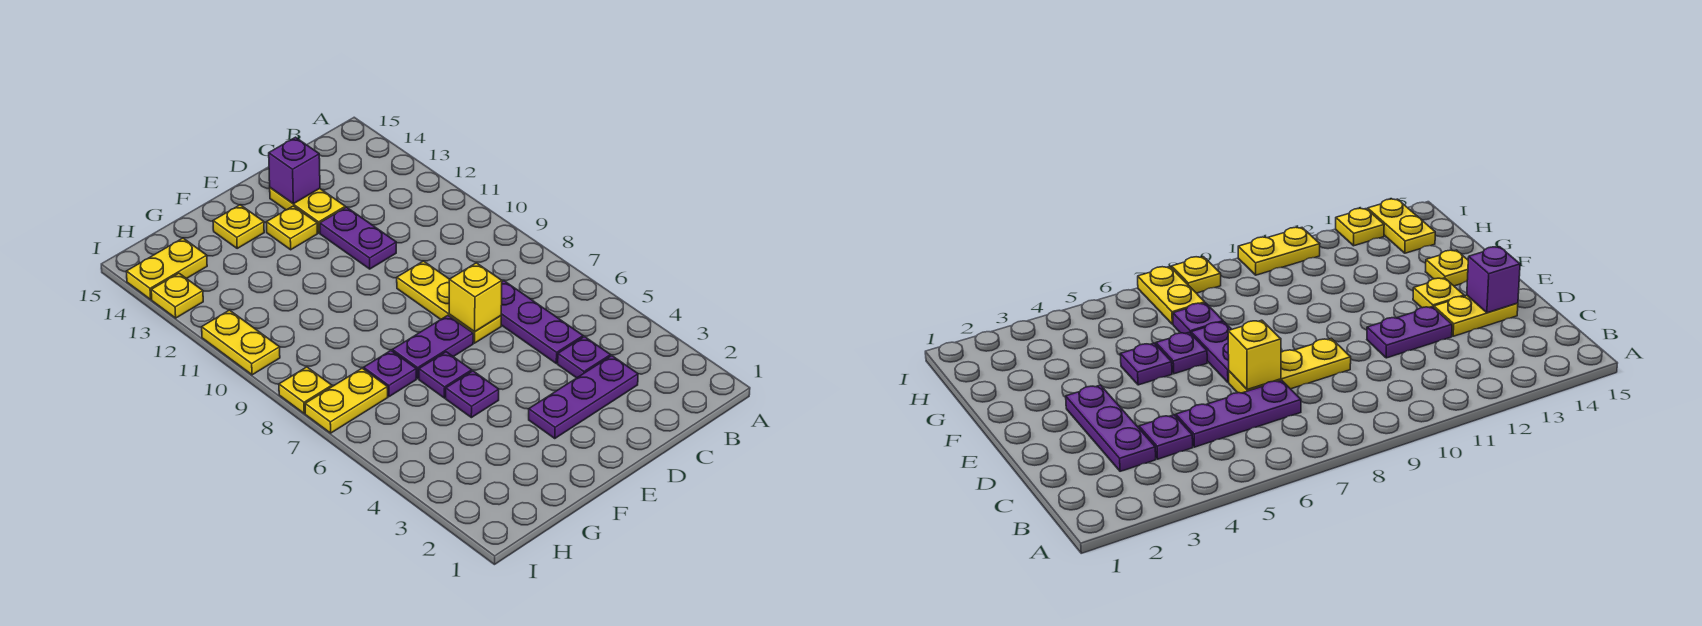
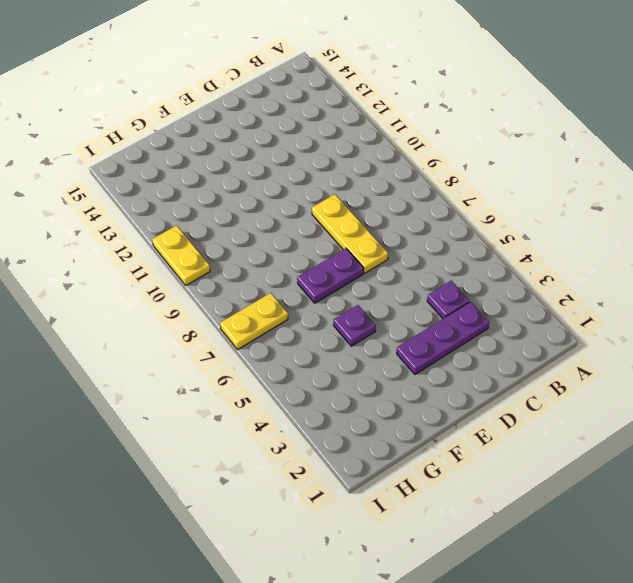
none -> purple plate C5:C7 level 1
none -> purple plate D11:D12 level 1
none -> yellow plate D13:D14 level 1

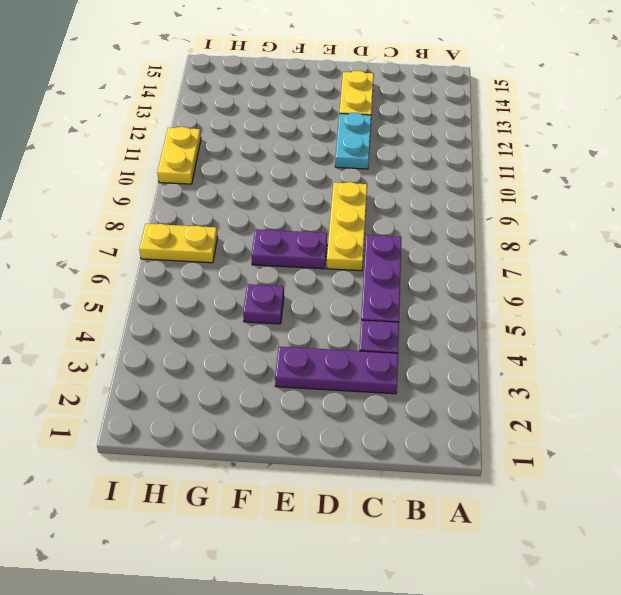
cyan plate D11:D12 level 1 -> purple plate D11:D12 level 1
none -> yellow plate E13 level 1
none -> purple plate F6 level 1
none -> yellow plate F14 level 1

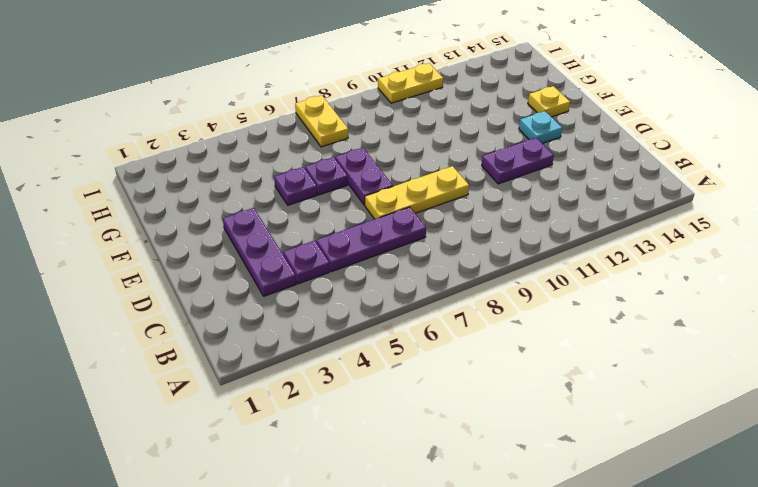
cyan plate E13 level 1 -> yellow plate E13 level 1
none -> yellow plate D13:D14 level 1
none -> purple plate G7 level 1
none -> yellow plate H14:I14 level 1

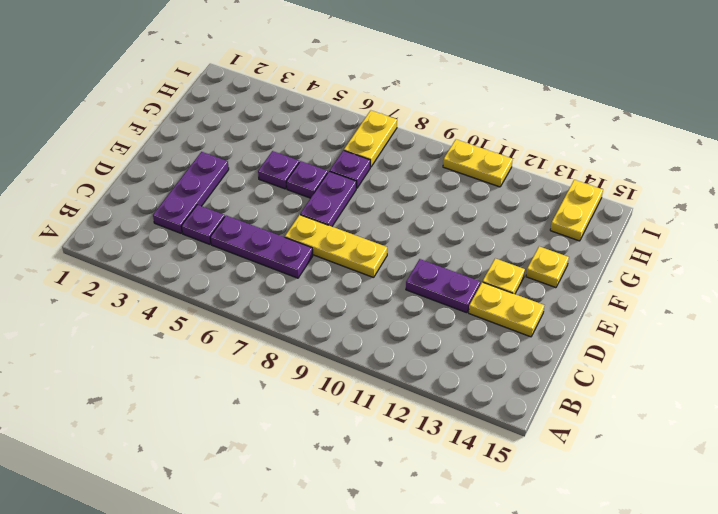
none -> yellow plate I8 level 1
none -> yellow plate I13 level 1
none -> yellow brick D7 level 2

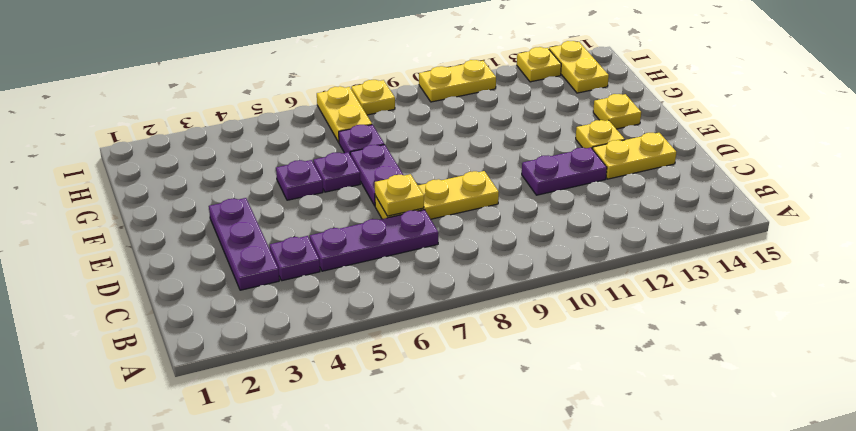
yellow plate D7 level 2 -> yellow brick D7 level 2
none -> purple brick D14 level 2

